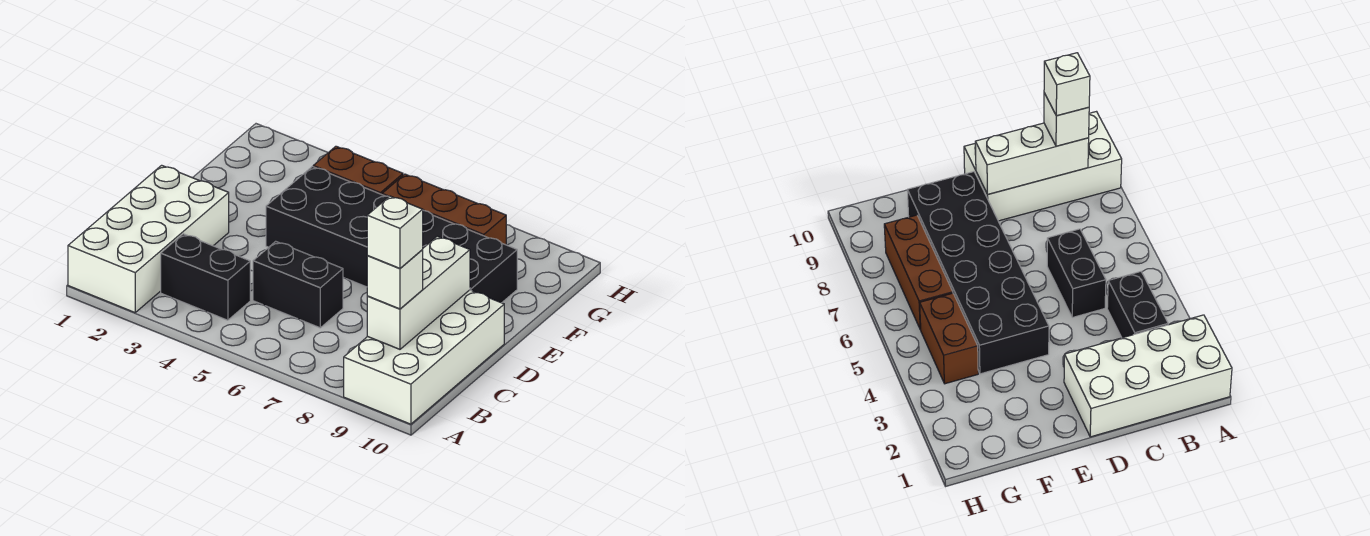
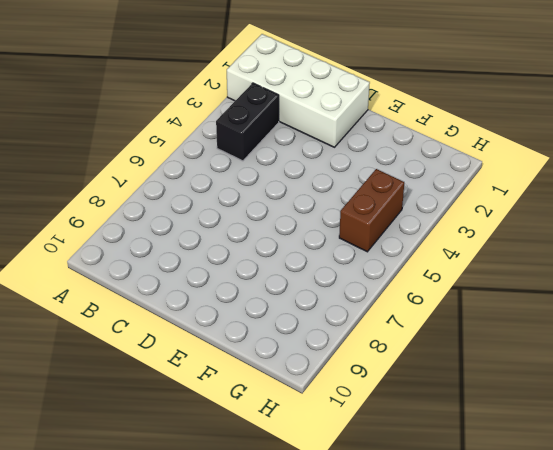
none -> white brick A9:D10 level 1
none -> black brick C5:C6 level 1

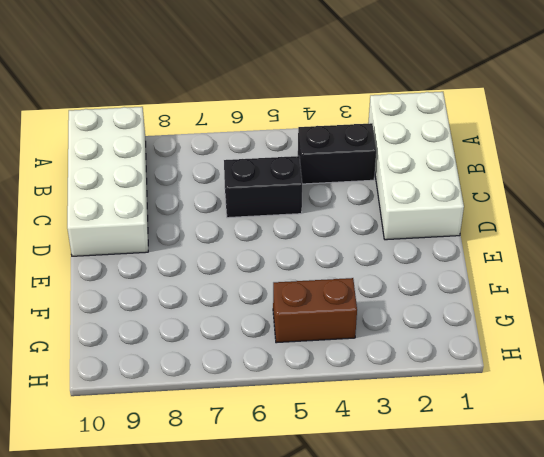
none -> black brick E4:F9 level 1
none -> brown brick G6:G8 level 1

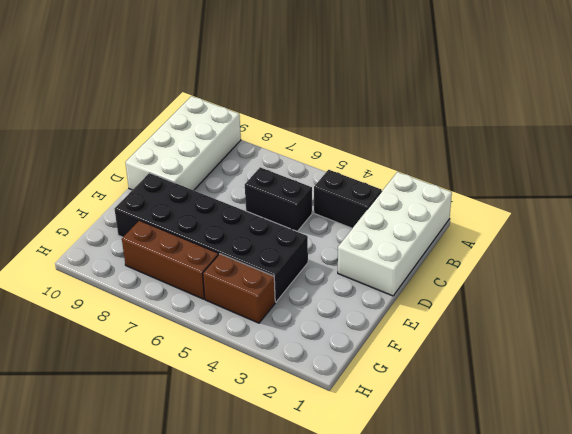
none -> white brick B9:D9 level 2
none -> white brick B9 level 3

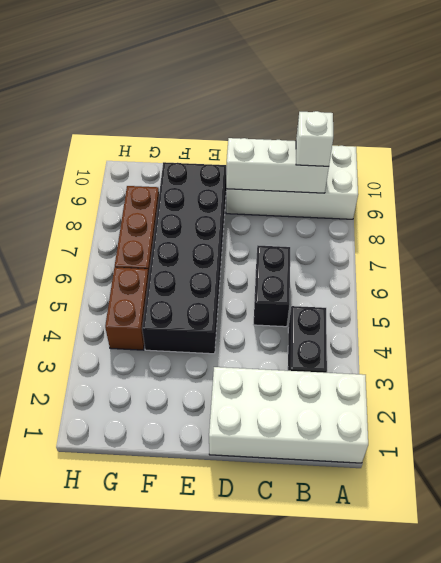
none -> white brick B9 level 4

